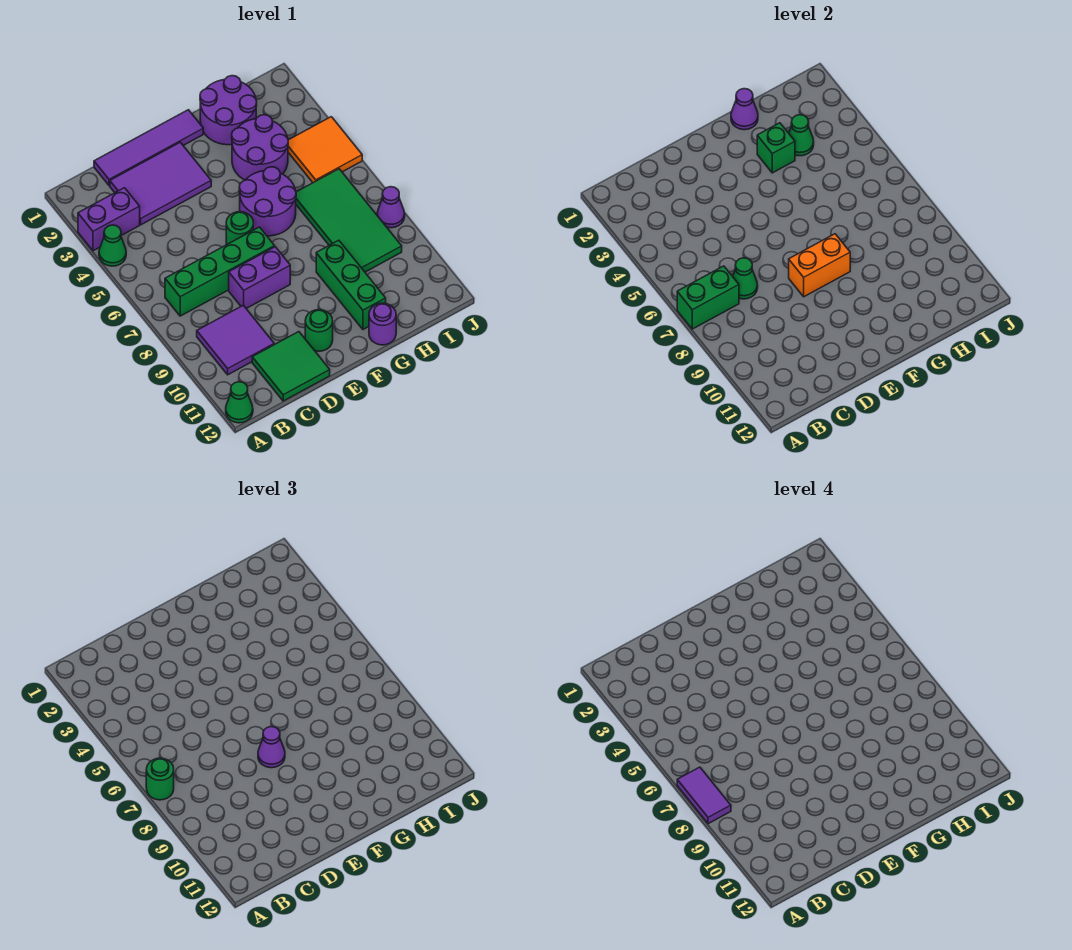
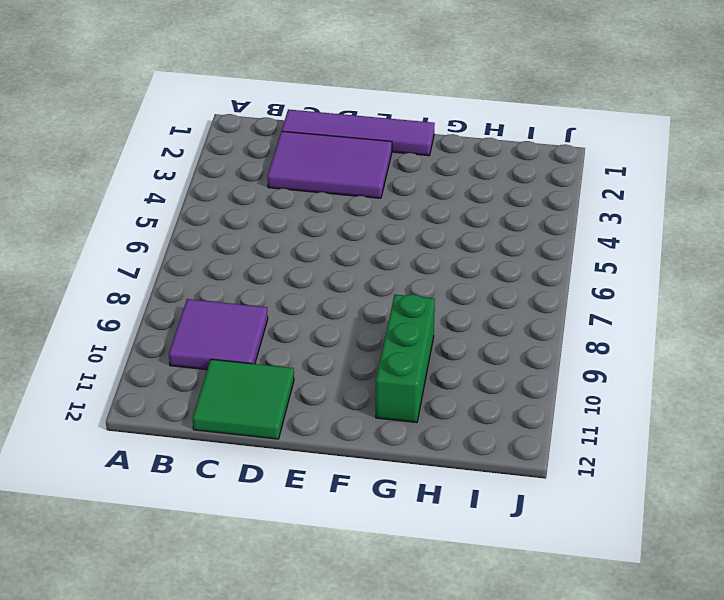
none -> purple brick A3:B3 level 1
none -> green cone A4 level 1
none -> green cone A12 level 1

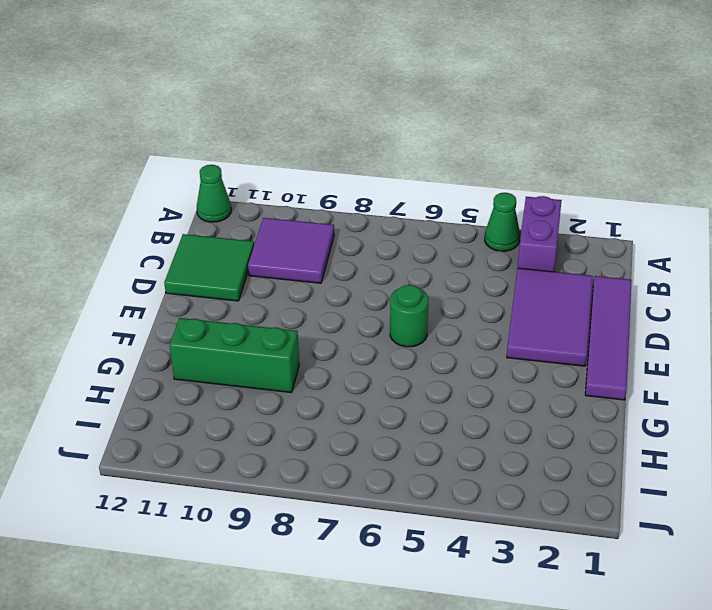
none -> green brick B7:E7 level 1
none -> purple brick D8:E8 level 1
none -> green round brick E11 level 1

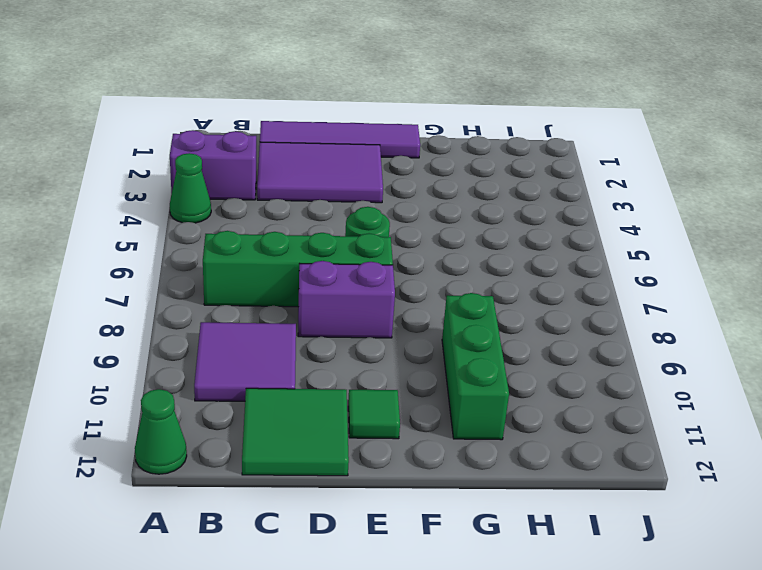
green tile E11 level 1 -> green round brick E11 level 1
none -> purple round brick F5:G6 level 1
none -> purple round brick G1:H2 level 1
none -> purple round brick G3:H4 level 1

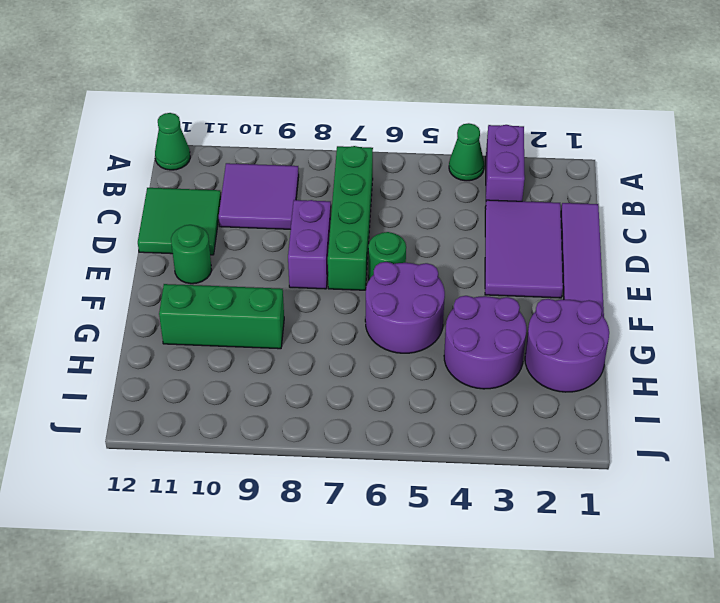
none -> purple round brick G12 level 1
none -> green tile H6:I9 level 1
none -> orange tile I4:J5 level 1

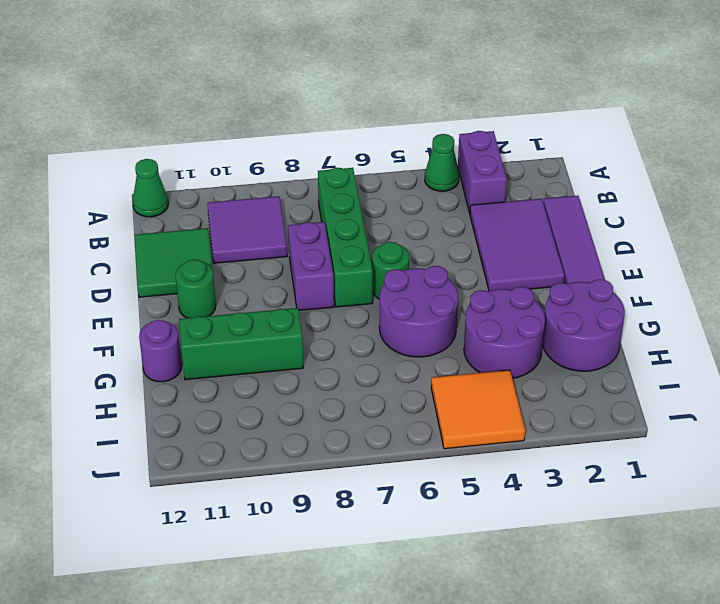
none -> green tile H6:I9 level 1
none -> purple cone J8 level 1
none -> green brick A7:B7 level 2

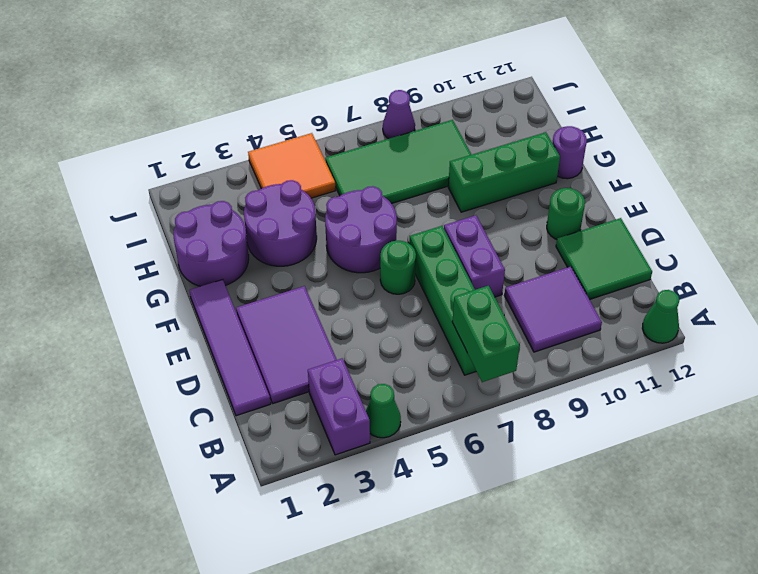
none -> green cone C7 level 2
none -> orange brick E8:F8 level 2
none -> purple cone G1 level 2

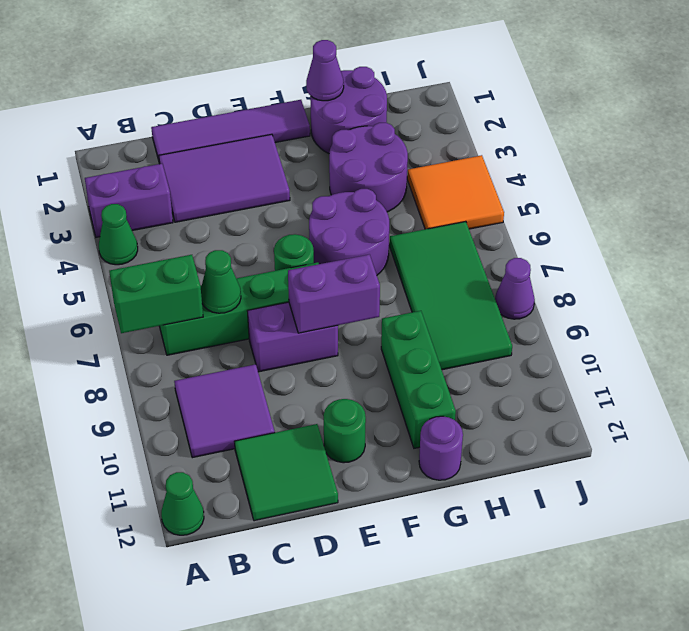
purple brick E8:F8 level 2 -> orange brick E8:F8 level 2
none -> green brick G3 level 2
none -> green cone H3 level 2
none -> green round brick A7 level 3

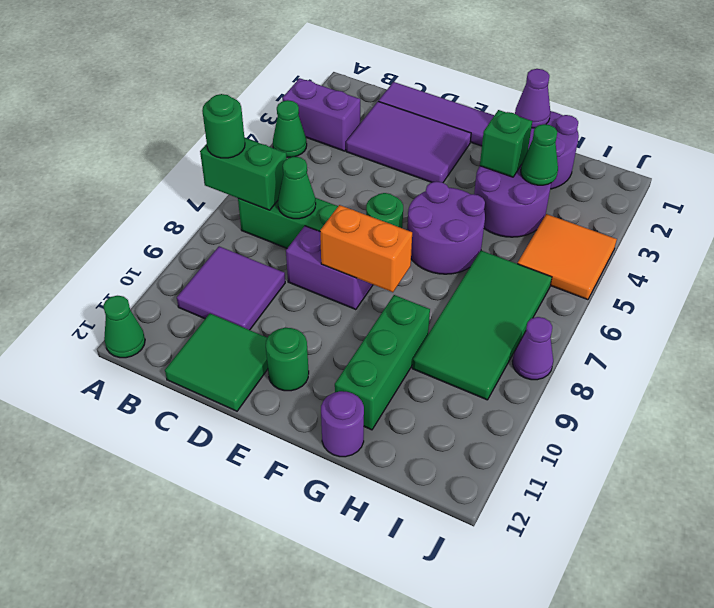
none -> purple cone E8 level 3
none -> purple tile A7:A8 level 4

